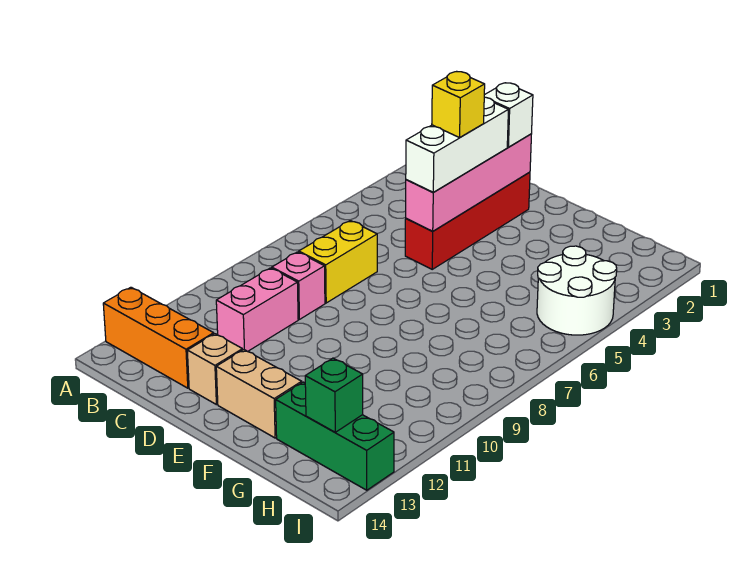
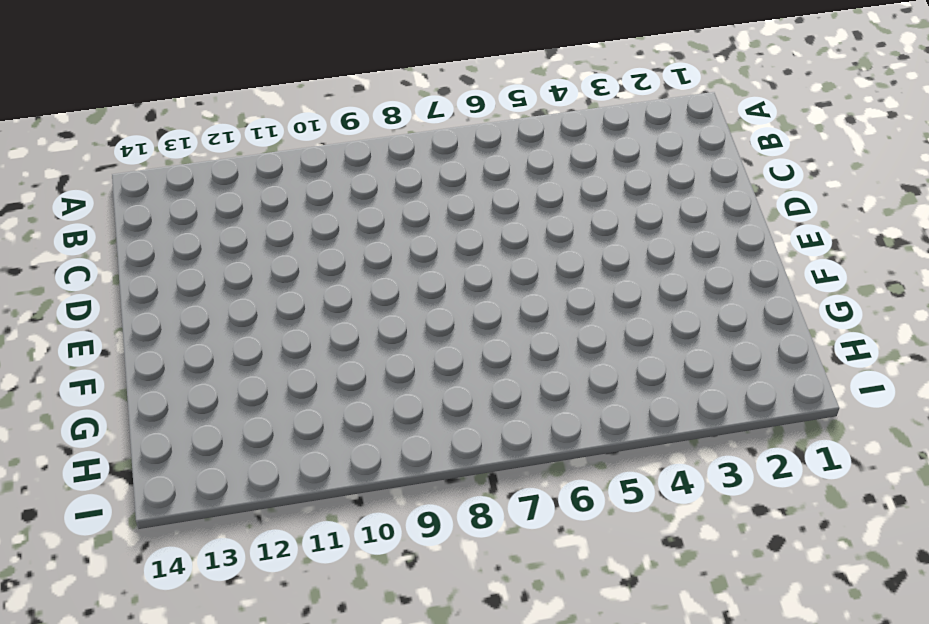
none -> orange brick A13:C13 level 1
none -> yellow brick C7:C8 level 1
none -> pink brick C9 level 1

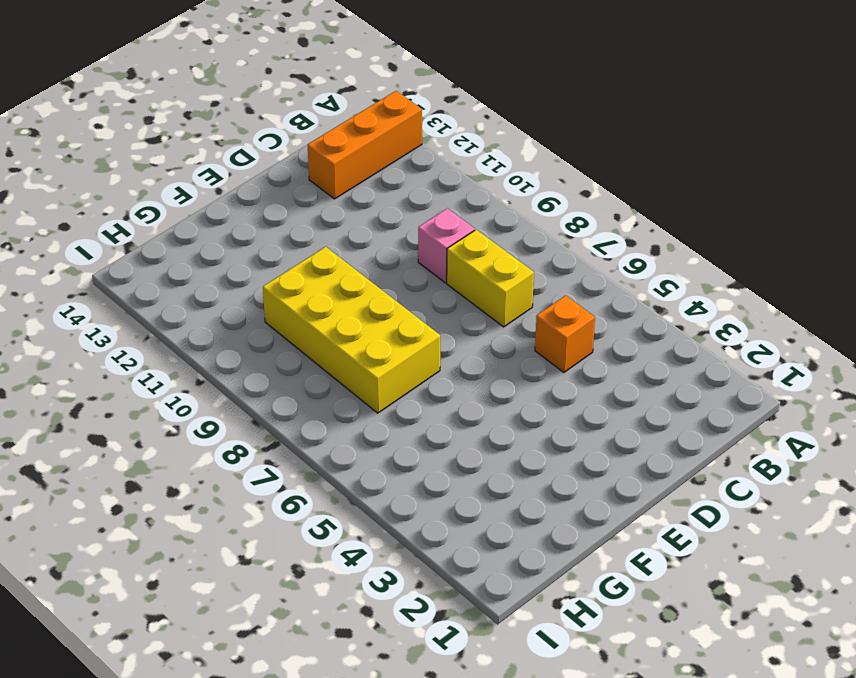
orange brick C5 level 1 -> none
yellow brick F7:G10 level 1 -> none
none -> pink brick C10:C11 level 1
none -> red brick D2:D5 level 1
none -> tan brick D13 level 1

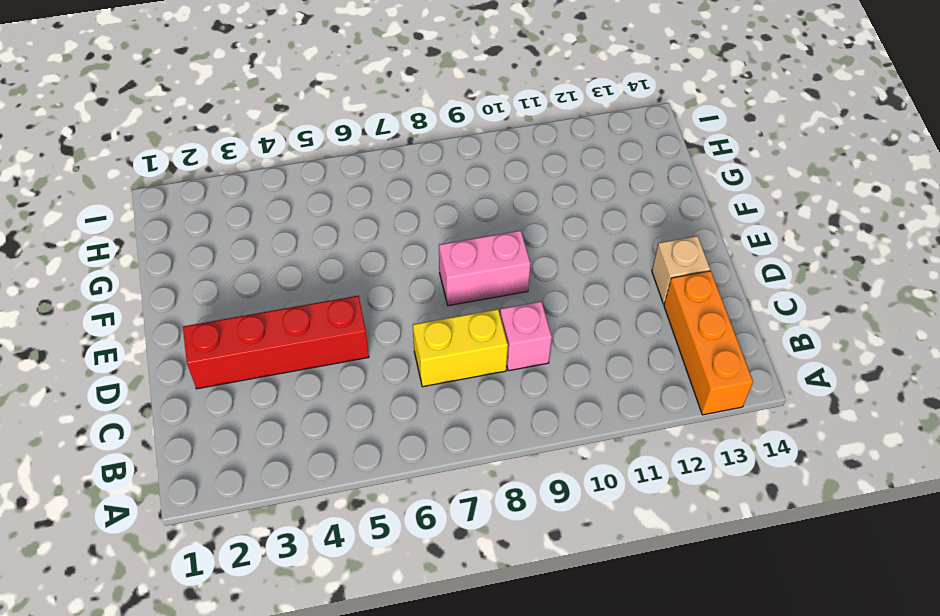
pink brick E8:E9 level 1 -> pink brick C10:C11 level 1
none -> tan brick E13:F13 level 1
none -> green brick G13:I13 level 1
none -> white round brick H4:I5 level 1

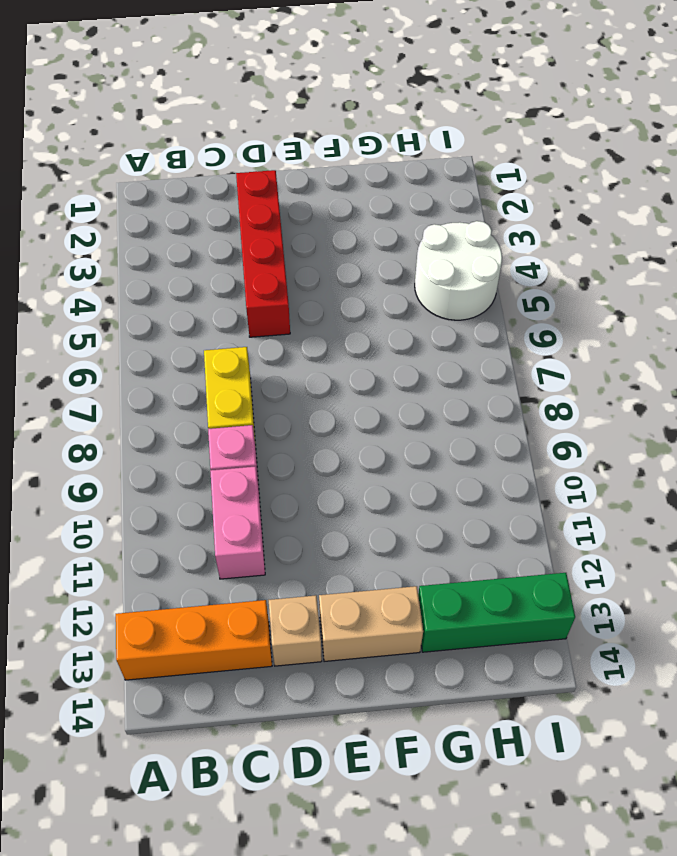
none -> pink brick D2:D5 level 2
none -> green brick H13 level 2
none -> white brick D2 level 3

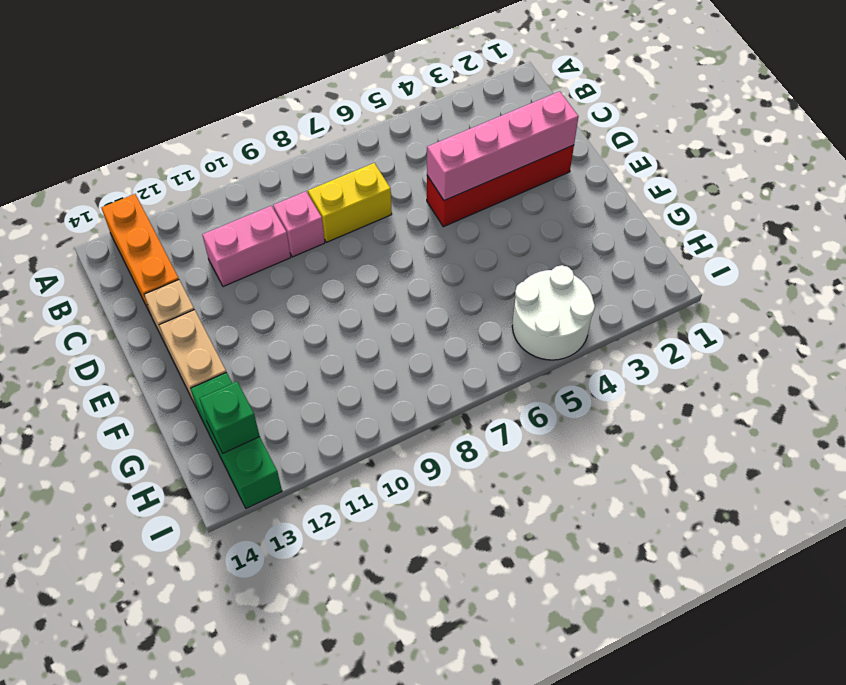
none -> white brick D2 level 3
none -> white brick D3:D5 level 3
none -> yellow brick D4 level 4

